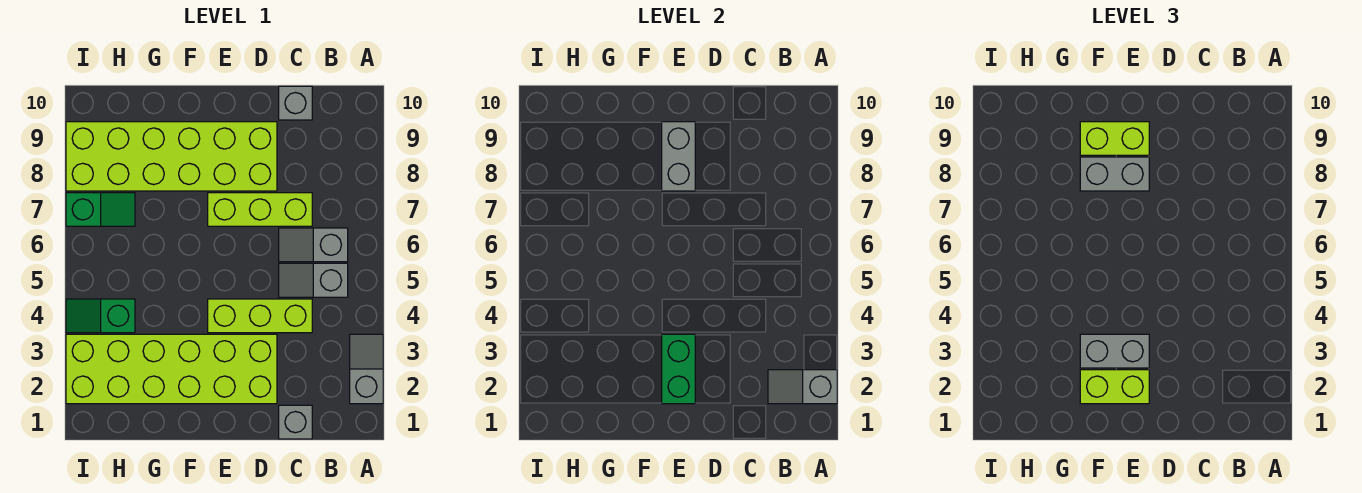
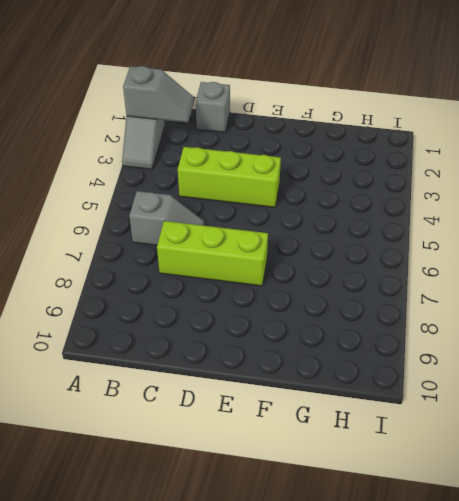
none -> grey slope B5:C5 level 1 top B
none -> grey brick C10 level 1
none -> lime brick D2:I3 level 1

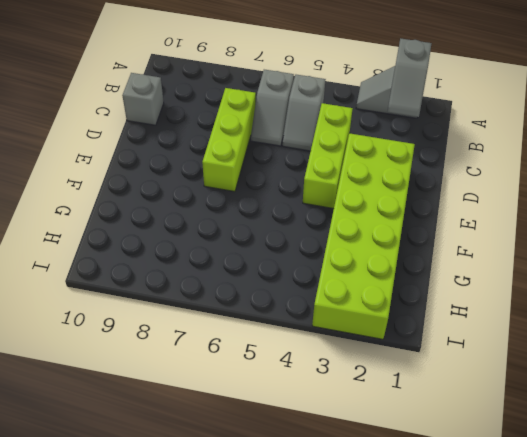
none -> grey brick C1 level 1
none -> lime brick D8:I9 level 1
none -> green slope H4:I4 level 1 top H

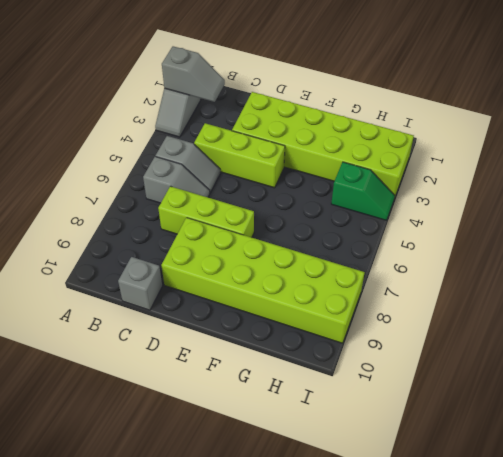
none -> grey brick C1 level 1
none -> green slope H7:I7 level 1 top I
none -> green brick E2:E3 level 2

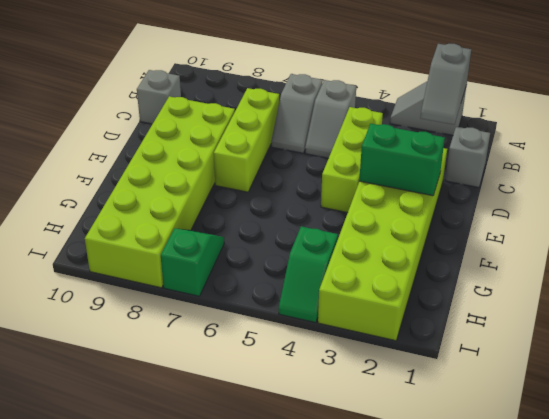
none -> grey brick E8:E9 level 2
none -> lime brick E2:F2 level 3
none -> grey brick E3:F3 level 3

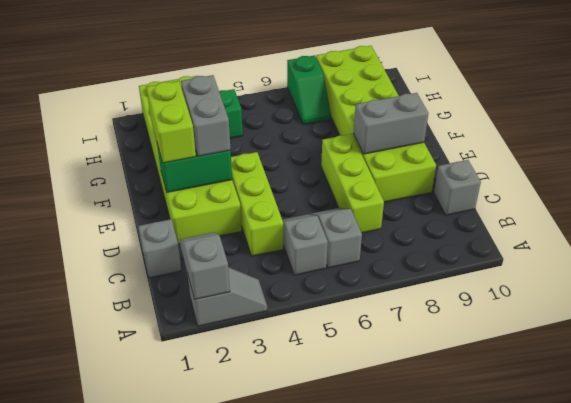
none -> grey brick E8:F8 level 3
none -> lime brick E9:F9 level 3

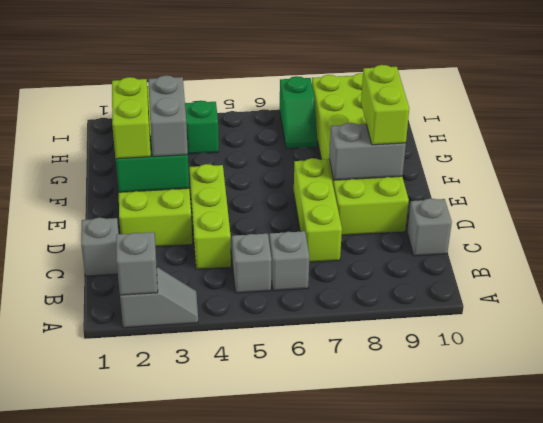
none -> grey brick E8:F8 level 3

